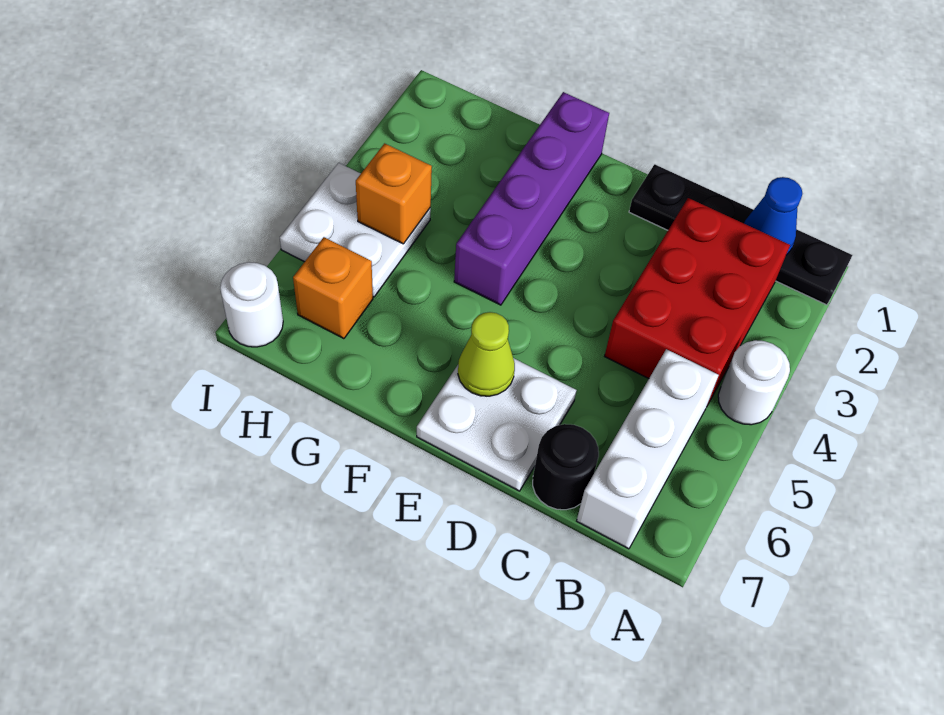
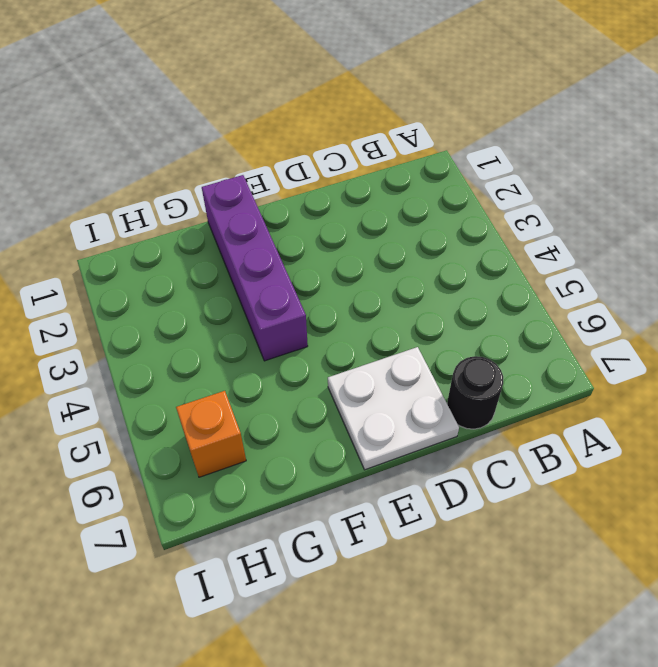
none -> black plate A1:D1 level 1
none -> white round brick A4 level 1
none -> red brick B2:C4 level 1

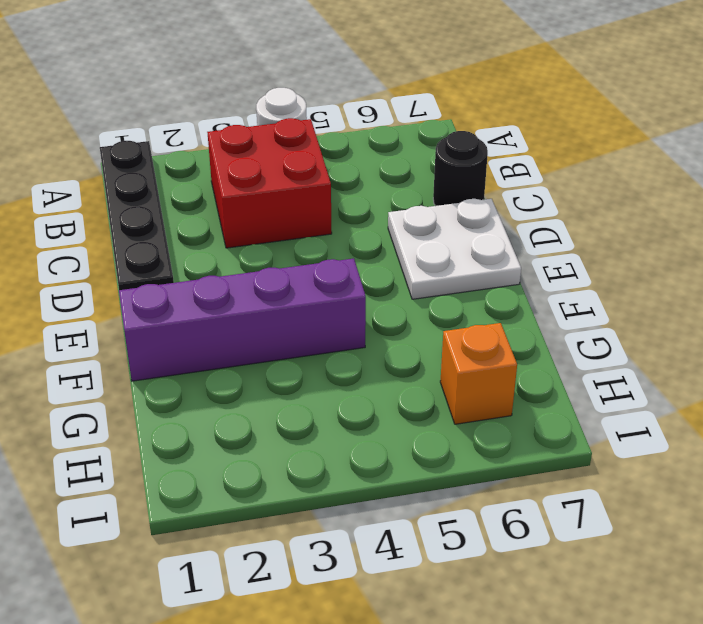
red brick B3:C4 level 1 -> red brick B2:C4 level 1
none -> white brick B5:B7 level 1
none -> white plate H4:I5 level 1
none -> white round brick I7 level 1

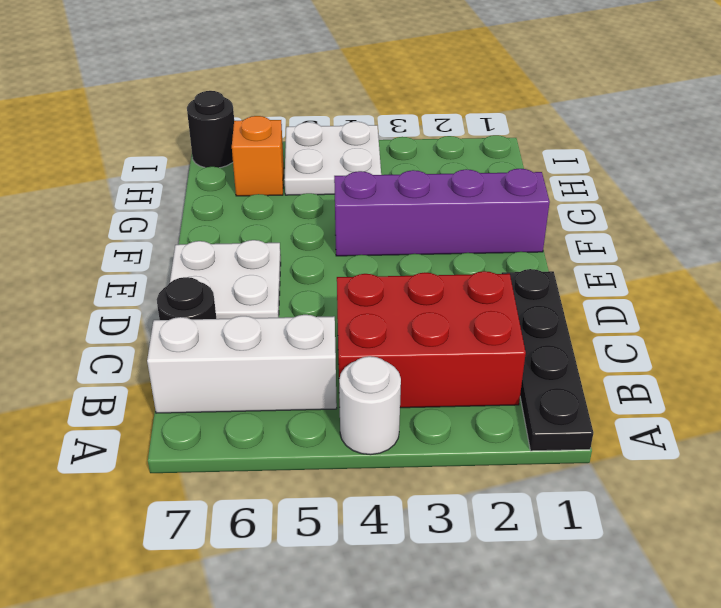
black round brick I7 level 1 -> white round brick I7 level 1
none -> blue cone B1 level 2
none -> lime cone E6 level 2
none -> orange brick H4 level 2

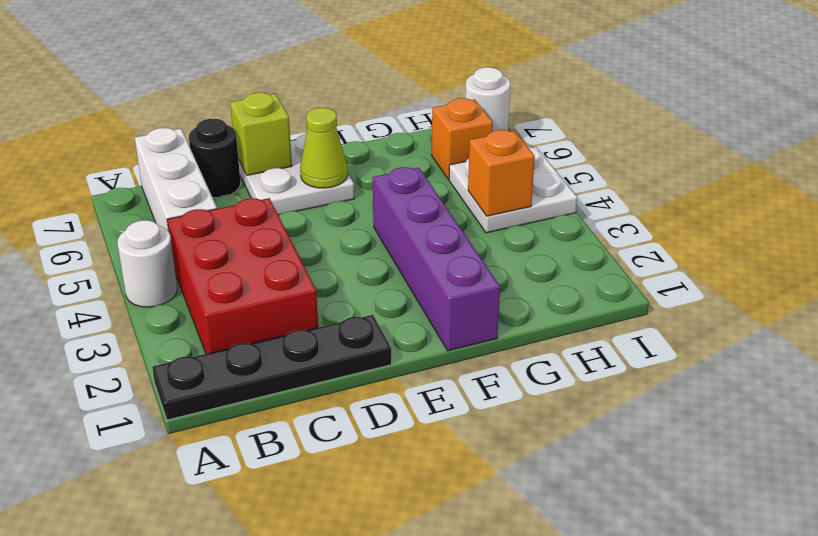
lime brick D7 level 2 -> none
none -> blue cone B1 level 2

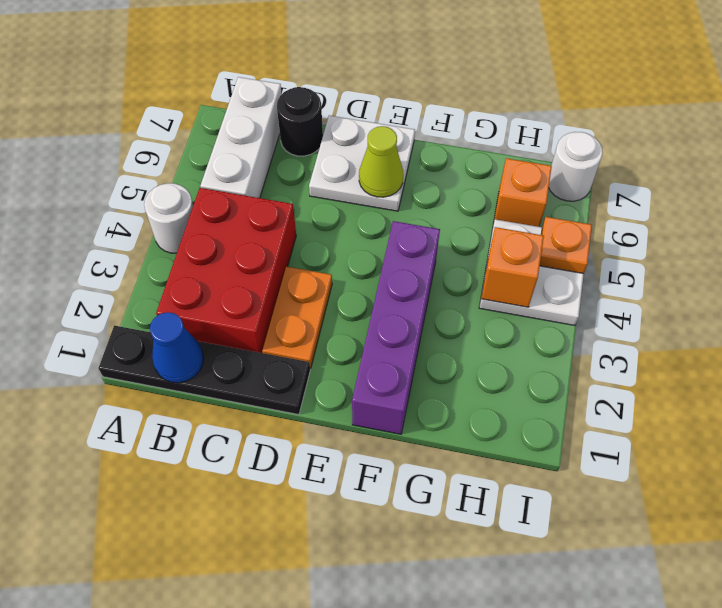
orange plate D2:D3 level 1 -> none
orange plate I5 level 2 -> none

